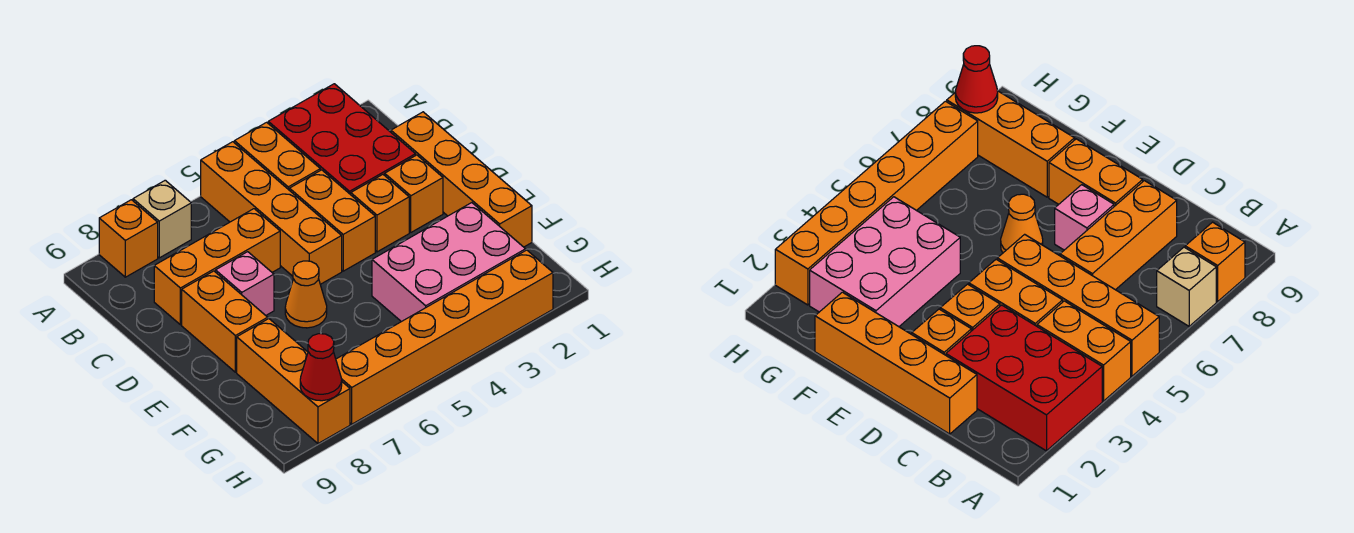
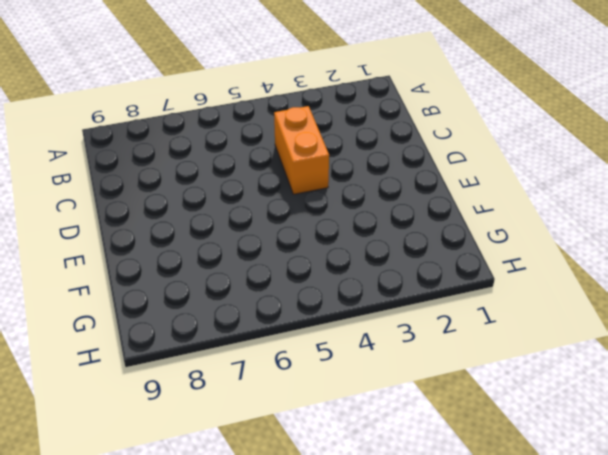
none -> red brick A2:C3 level 1
none -> orange brick A4:B4 level 1
none -> orange brick A5:D5 level 1

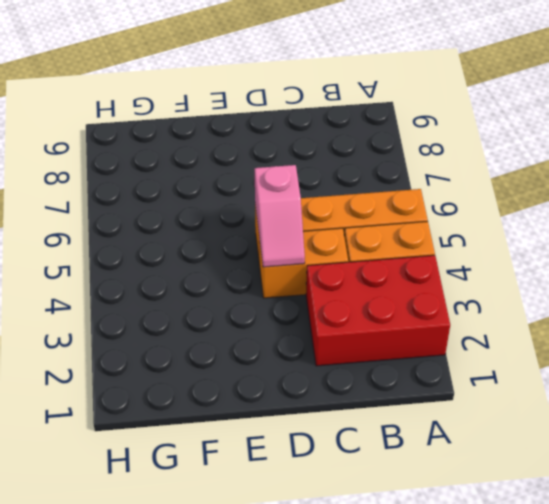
pink slope D4:D5 level 2 top 5 -> none
none -> tan brick A7 level 1
none -> orange brick A8 level 1
none -> orange brick C1:F1 level 1

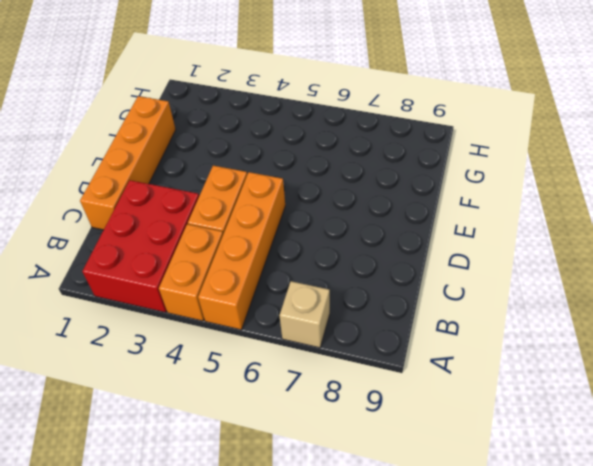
none -> orange brick A8 level 1
none -> orange brick C6:C8 level 1
none -> orange brick D2 level 1

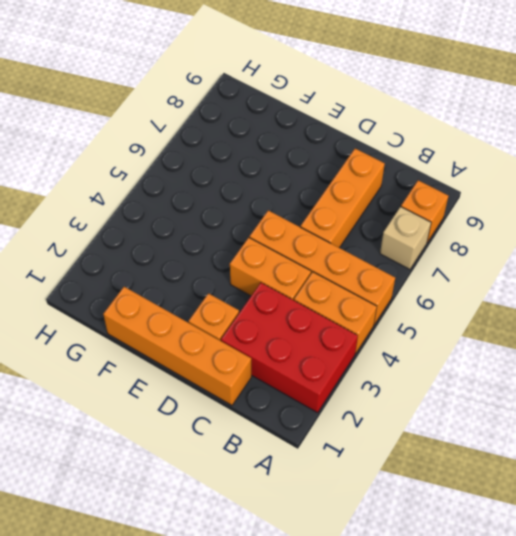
none -> orange brick D3 level 1
none -> pink brick D7 level 1
none -> orange brick D8:E8 level 1

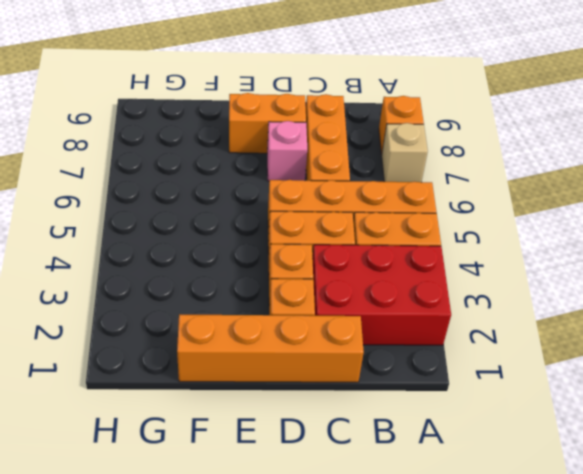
none -> orange cone E6 level 1
none -> pink brick F2:G4 level 1
none -> orange brick F8:H8 level 1

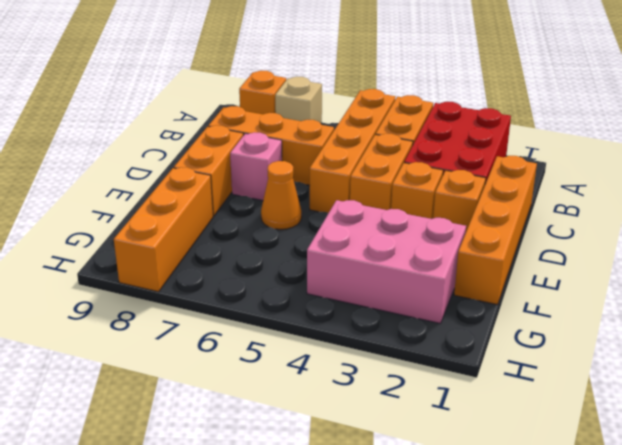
none -> orange brick H2:H7 level 1
none -> red cone H8 level 2

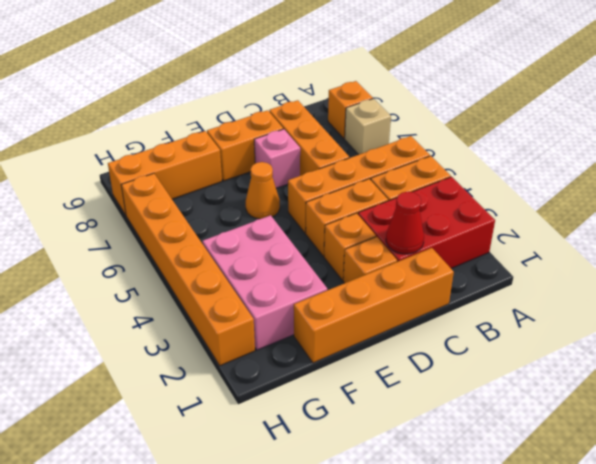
red cone C2 level 2 -> red cone H8 level 2

